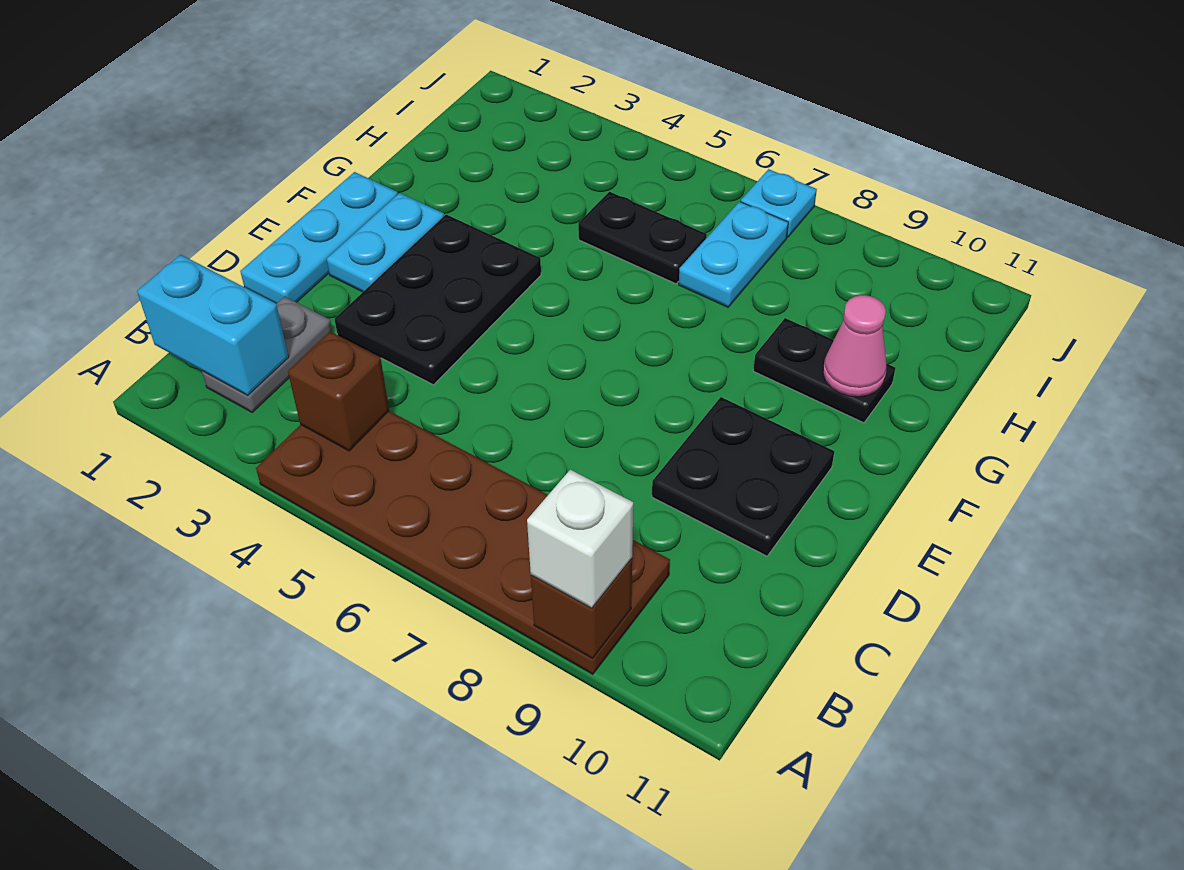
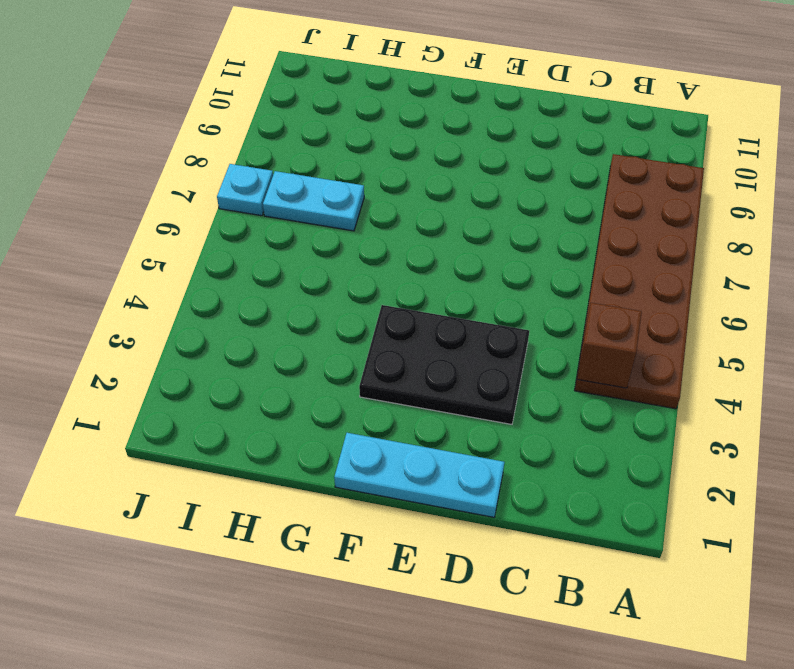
none -> grey plate B2:C2 level 1
none -> black plate D9:E10 level 1
none -> cyan plate E2:F2 level 1

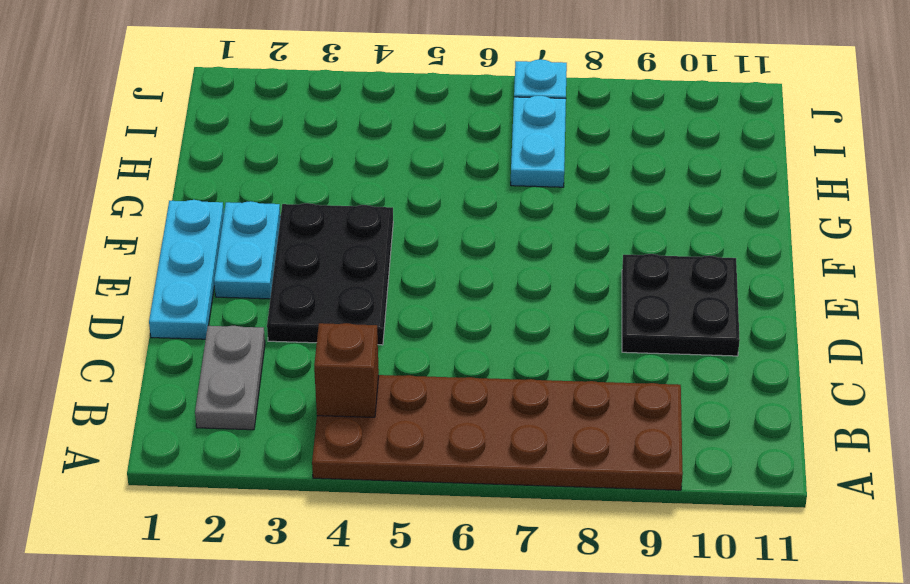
none -> black plate G9:G10 level 1
none -> black plate H5:H6 level 1
none -> brown brick A9 level 2

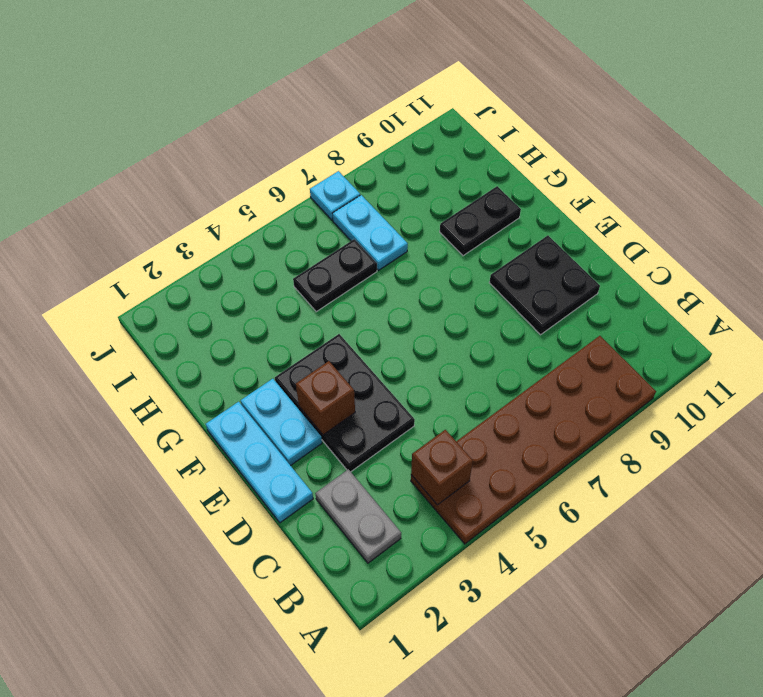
brown brick E3 level 2 -> brown brick A9 level 2
none -> cyan brick B1:B2 level 2
none -> pink cone G10 level 2
none -> white brick A9 level 3

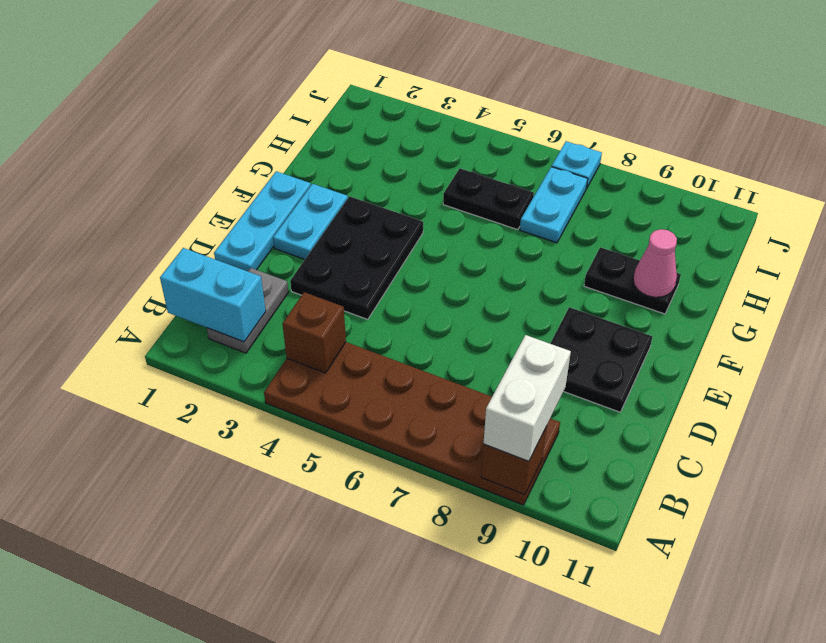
white brick A9:B9 level 3 -> white brick A9 level 3

